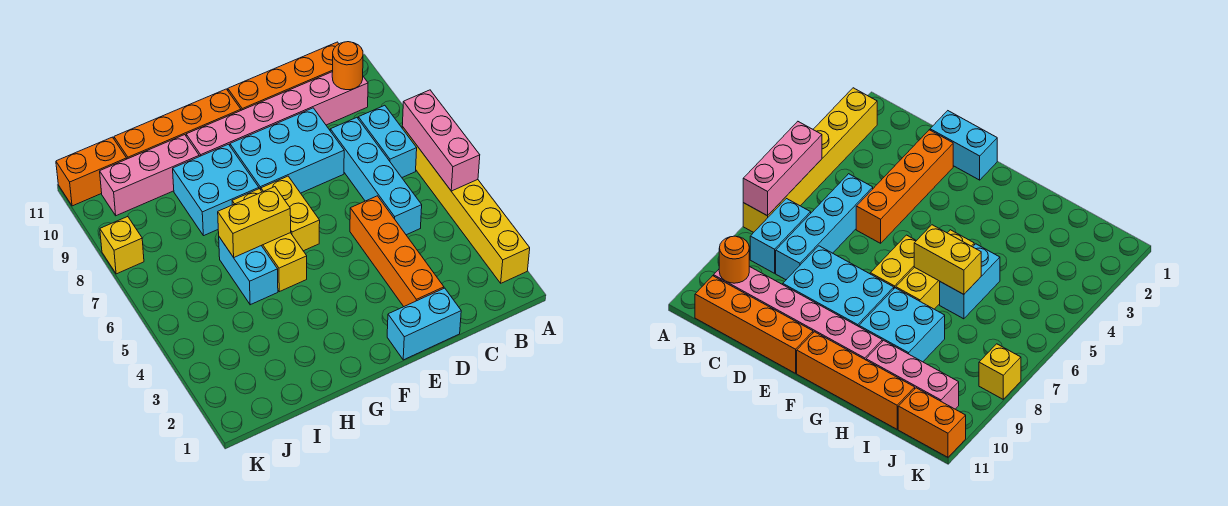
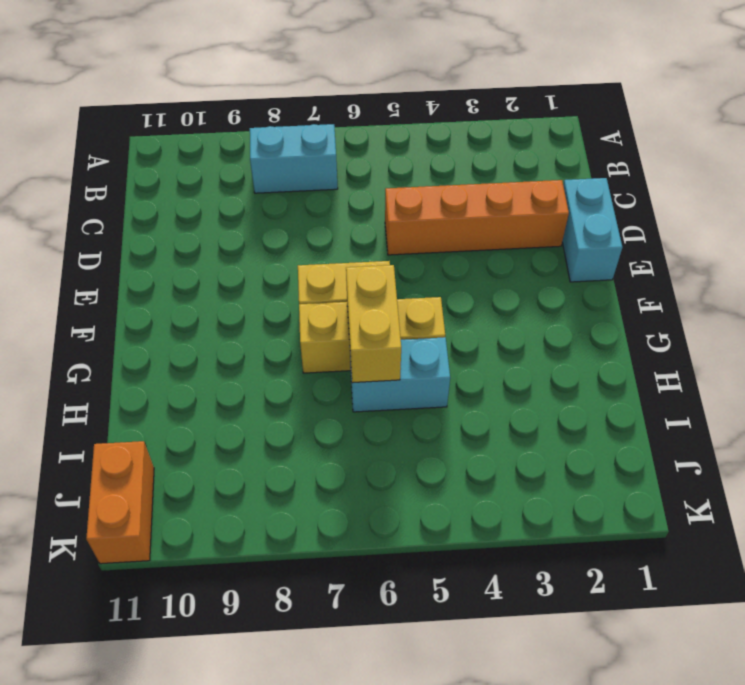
none -> yellow brick A2:A7 level 1
none -> pink brick B10:G10 level 1
none -> orange brick B11:E11 level 1

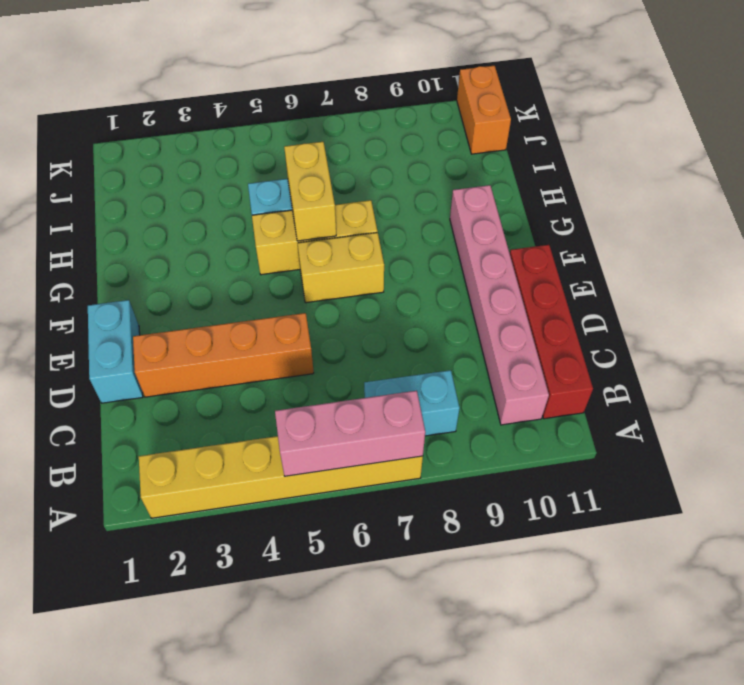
red brick B11:E11 level 1 -> orange brick B11:E11 level 1
none -> cyan brick C5:C8 level 1
none -> cyan brick D8:F9 level 1
none -> orange brick F11:I11 level 1

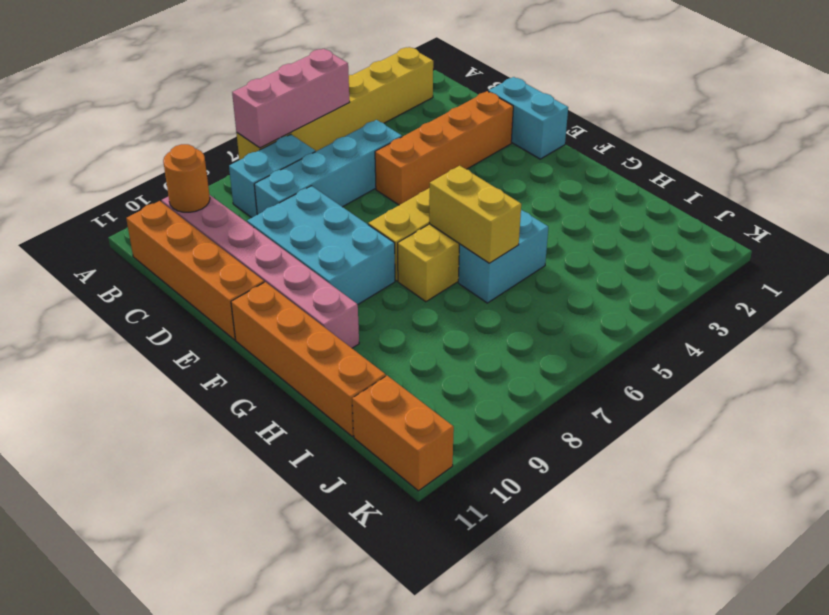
none -> cyan brick G8:H9 level 1
none -> pink brick H10:J10 level 1
none -> yellow brick K8 level 1

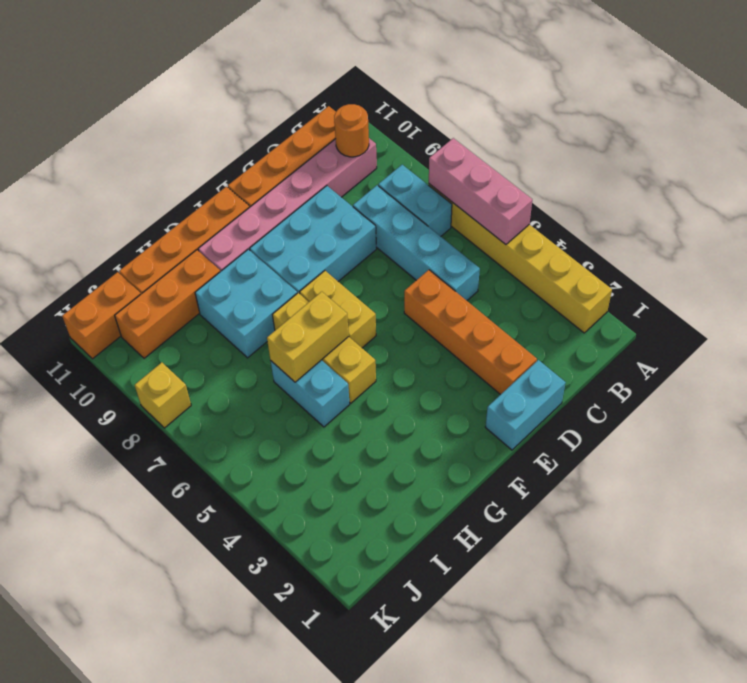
orange brick H10:J10 level 1 -> pink brick H10:J10 level 1

